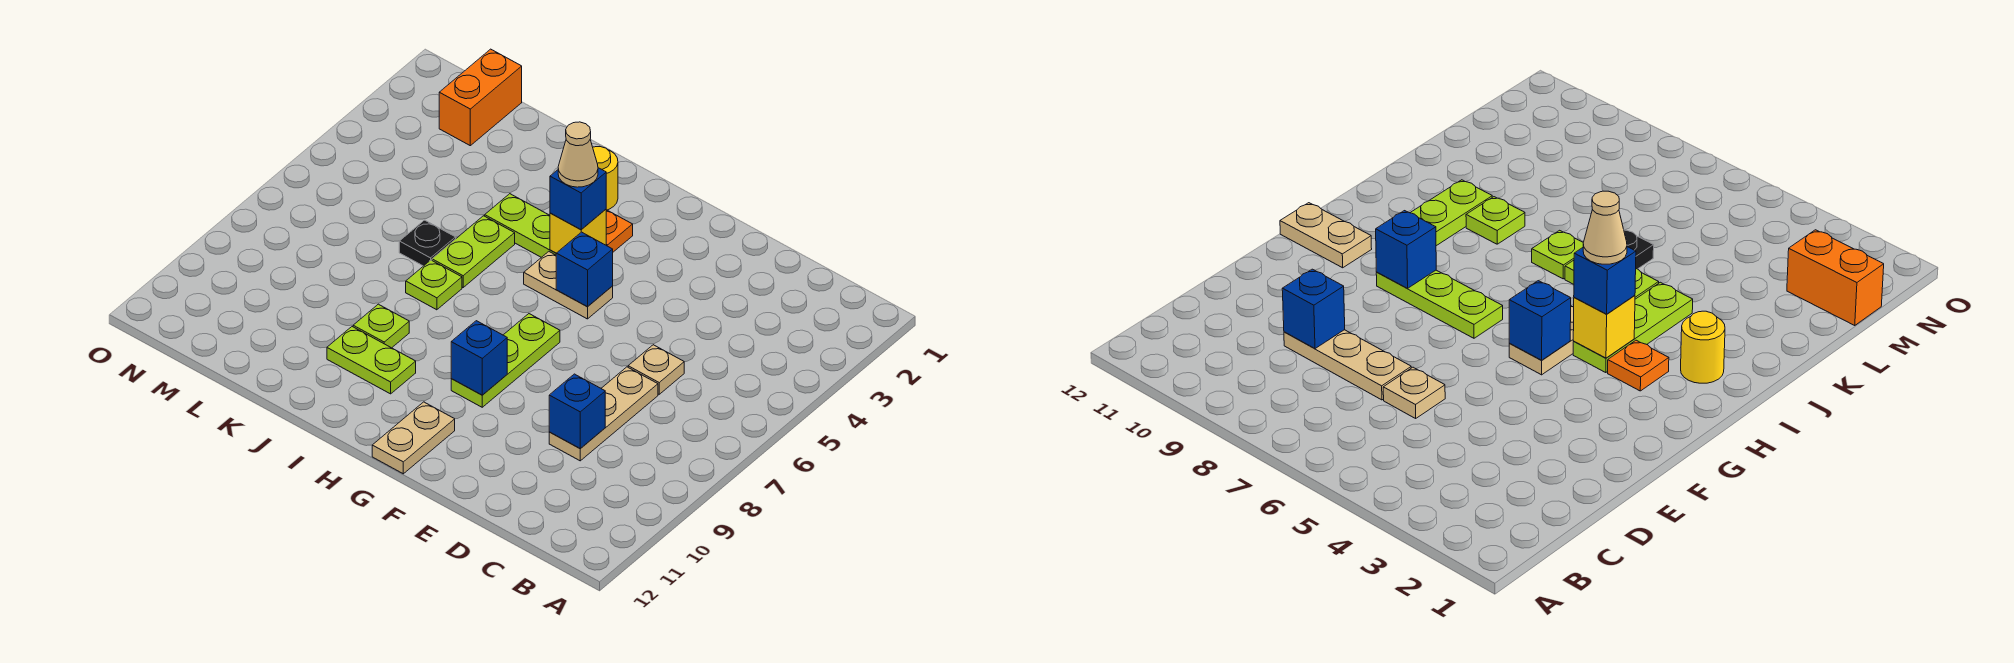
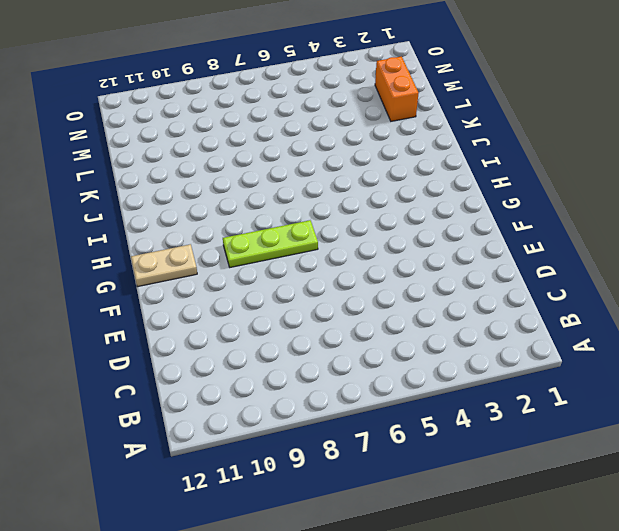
orange brick L2:M2 level 1 -> orange brick M1:M2 level 1
none -> tan plate D6 level 1
none -> tan plate D7:D9 level 1
none -> tan plate G5:H5 level 1

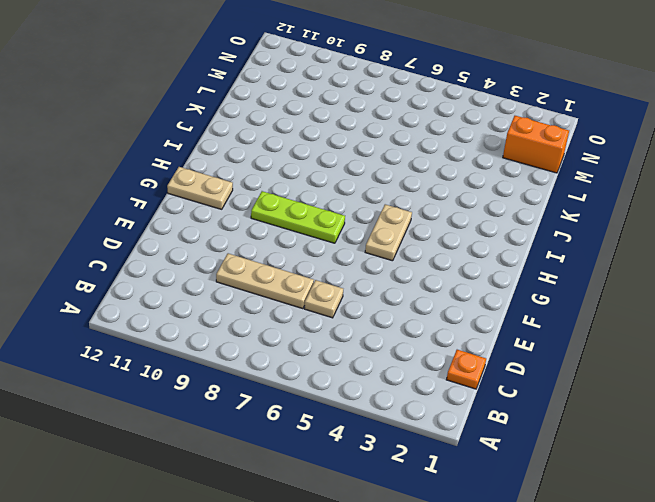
orange plate C1 level 1 -> orange plate H3 level 1
none -> lime plate H4:J4 level 1
none -> yellow round brick I2 level 1
none -> lime plate I10:J10 level 1

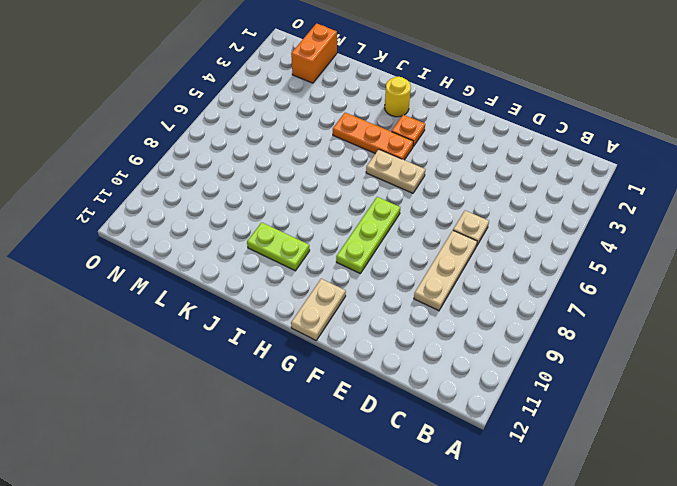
orange plate H4:J4 level 1 -> lime plate H4:J4 level 1
none -> lime plate J5:J6 level 1
none -> lime plate J7 level 1
none -> lime plate J9 level 1

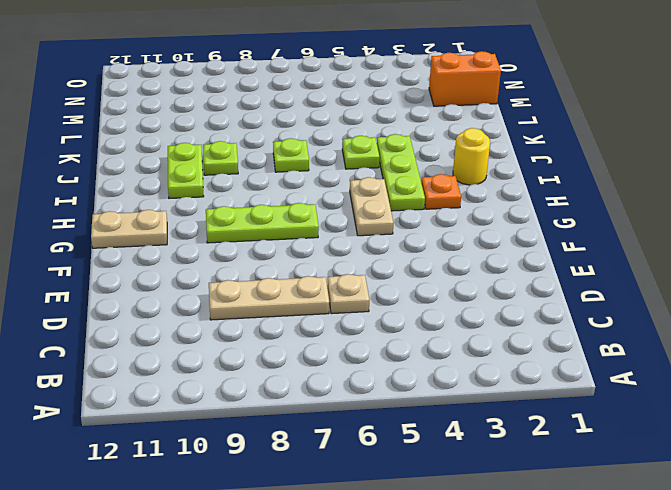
lime plate J5 level 1 -> lime plate J5:J6 level 1
none -> black plate K6 level 1
none -> blue brick D9 level 2
none -> blue brick G5 level 2

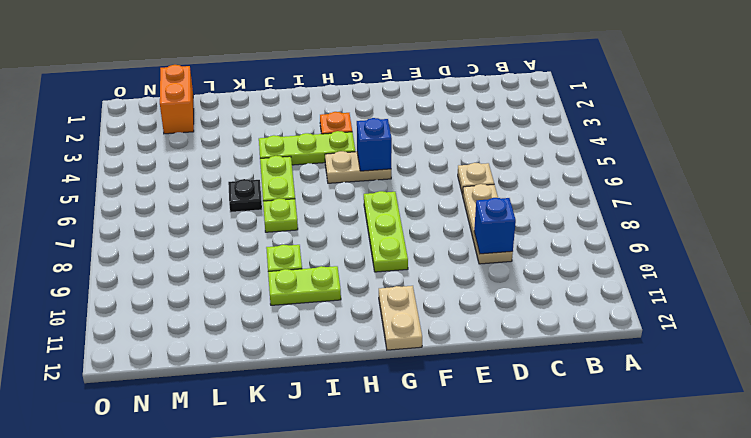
none -> yellow round brick I2 level 1
none -> blue brick G9 level 2
none -> yellow brick H4 level 2

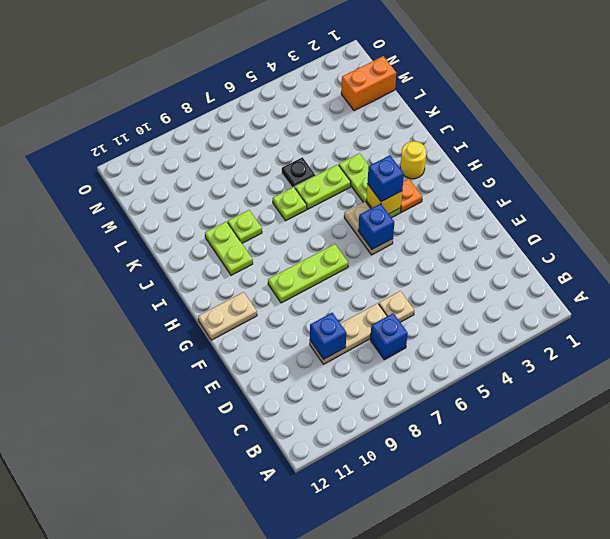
blue brick C7 level 1 -> blue brick G9 level 2
none -> tan cone H4 level 4

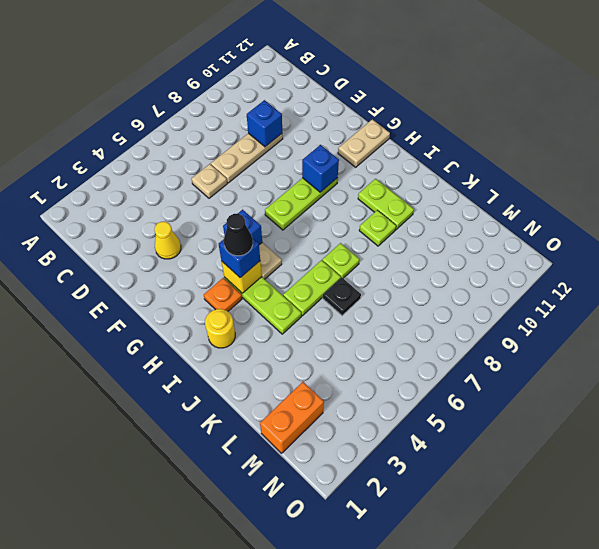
yellow cone E3 level 1 -> none
black cone H4 level 4 -> tan cone H4 level 4

